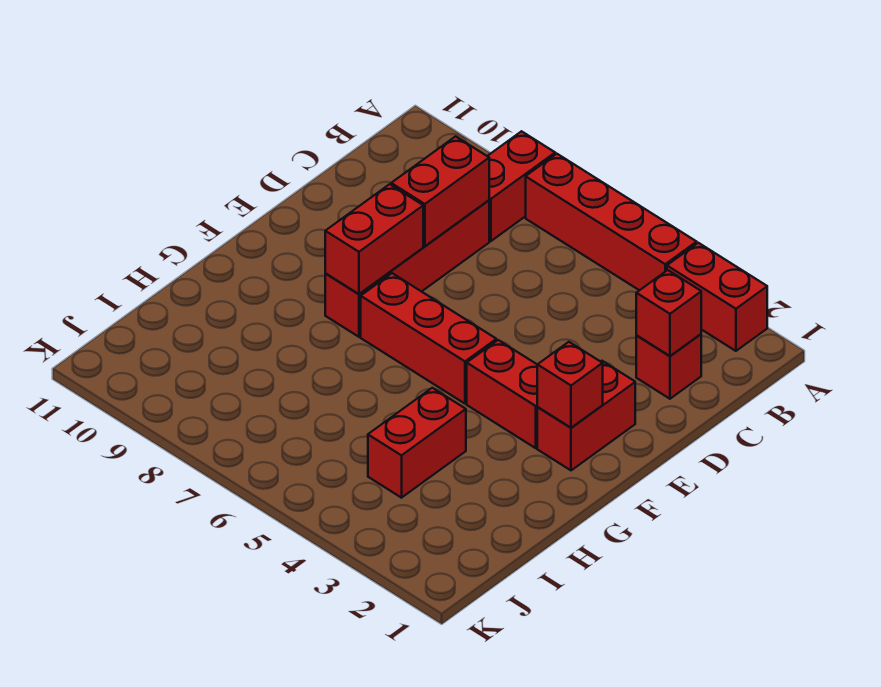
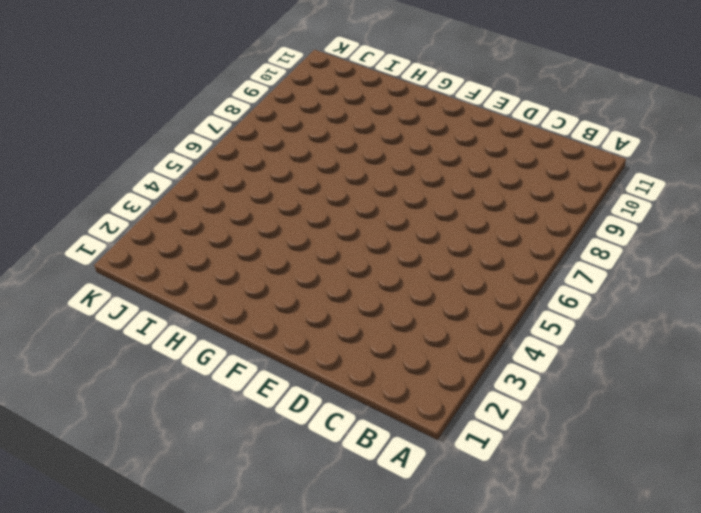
none -> red brick A2:A3 level 1
none -> red brick A4:A7 level 1
none -> red brick A8:B8 level 1

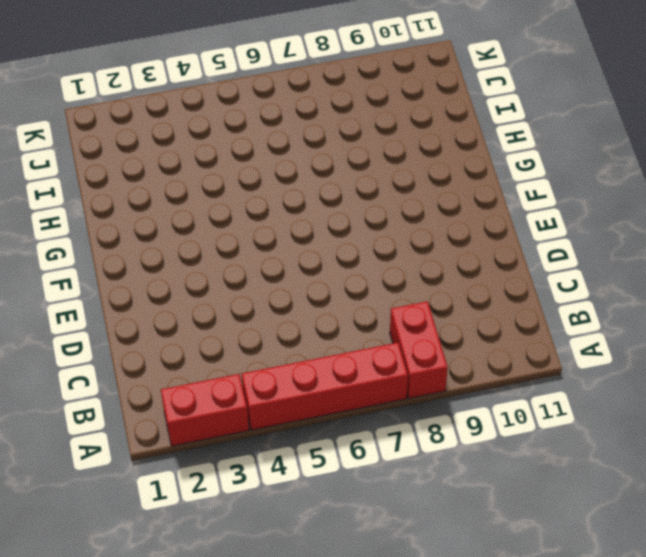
none -> red brick C2 level 1
none -> red brick C8:F8 level 1
none -> red brick E2:F2 level 1

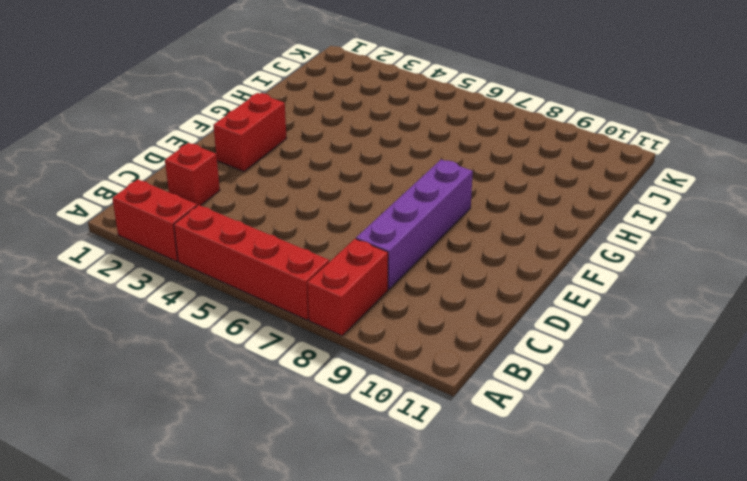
purple brick C8:F8 level 1 -> red brick C8:F8 level 1
none -> red brick F3:F4 level 1
none -> red brick F5:F7 level 1
none -> red brick H4:I4 level 1

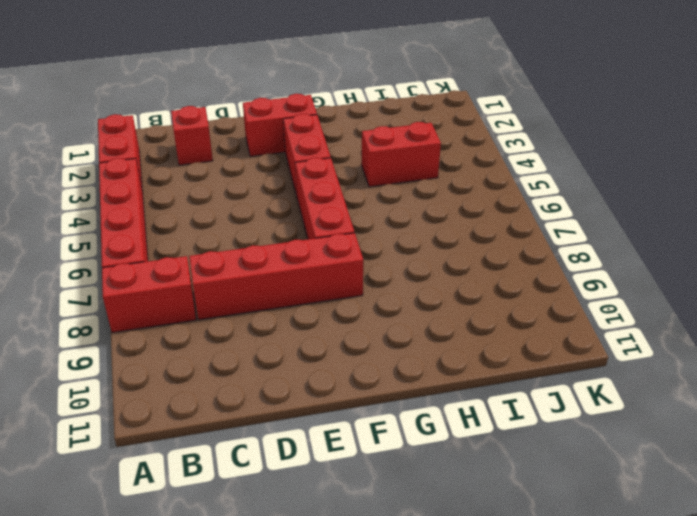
none -> red brick C2 level 2
none -> red brick C8:D8 level 2
none -> red brick E8:F8 level 2

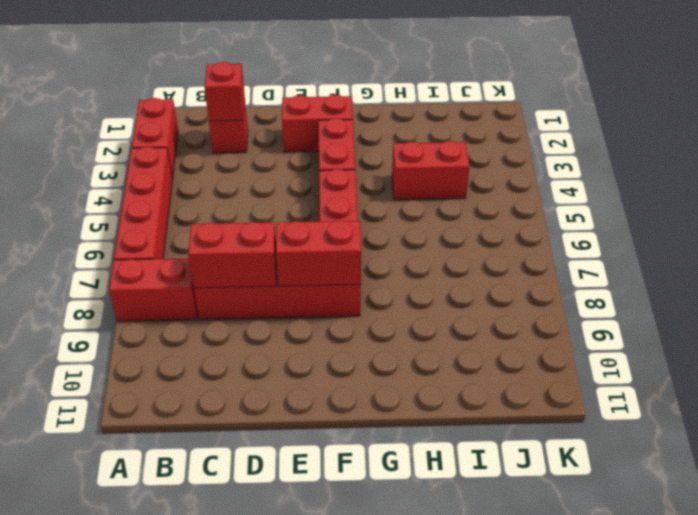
none -> red brick F2 level 2

